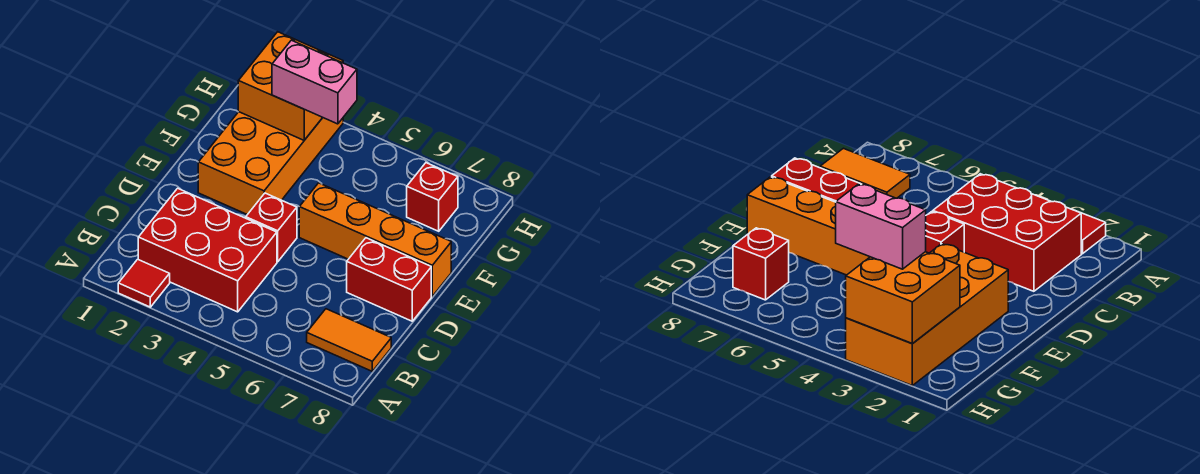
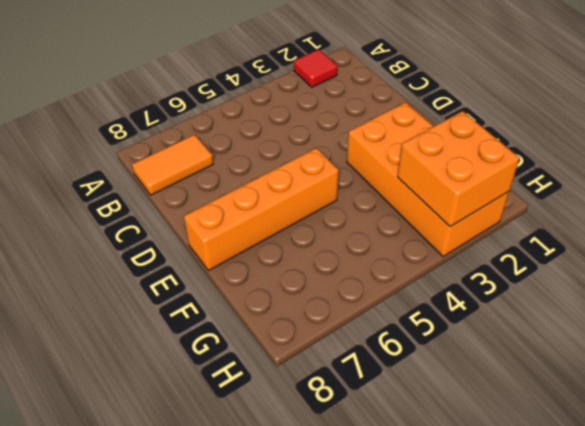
none -> red brick B2:C4 level 1
none -> red brick D4 level 1

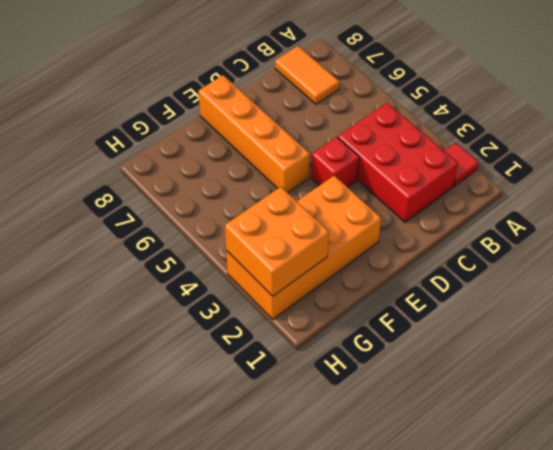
none -> red brick D7:D8 level 1
none -> red brick G7 level 1

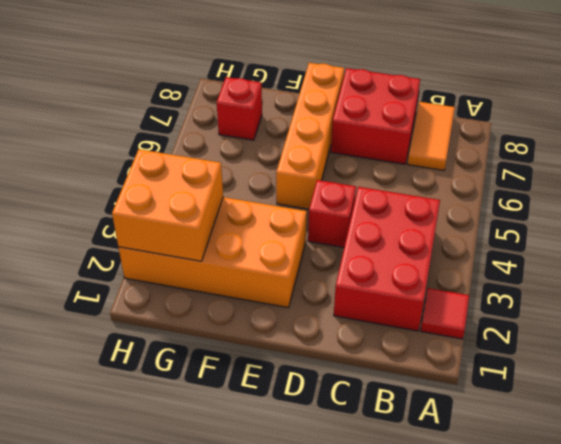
red brick C7:D8 level 1 -> red brick D7:D8 level 1
none -> pink brick G3:G4 level 3

